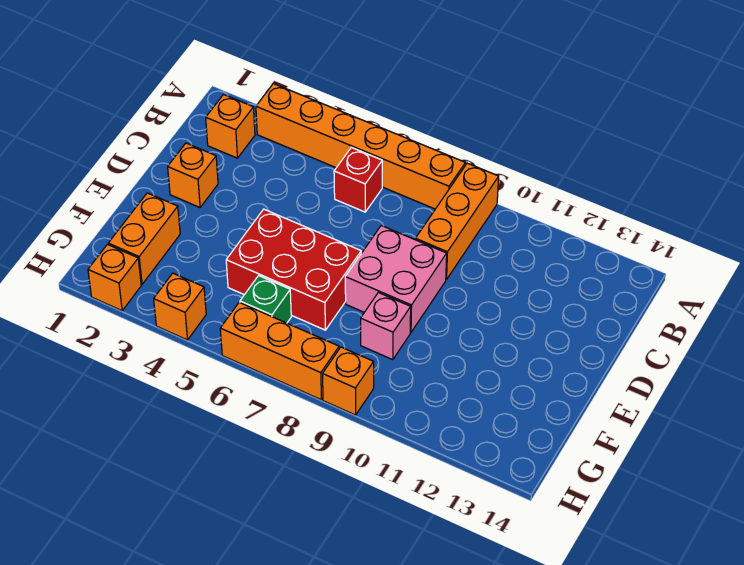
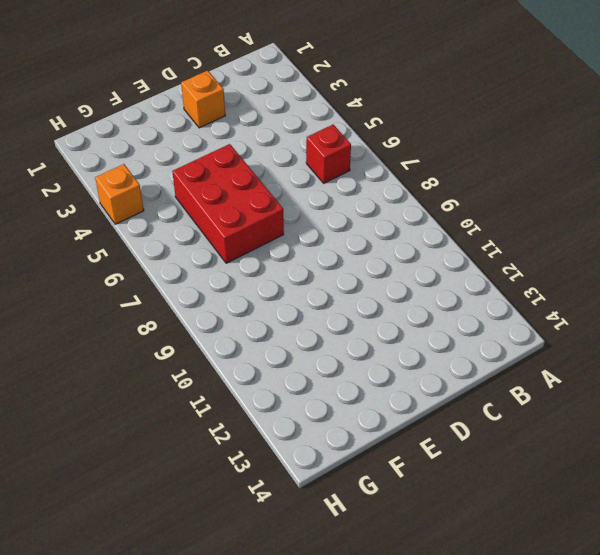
none -> orange brick A3:A8 level 1
none -> orange brick A9:C9 level 1
none -> orange brick B2 level 1

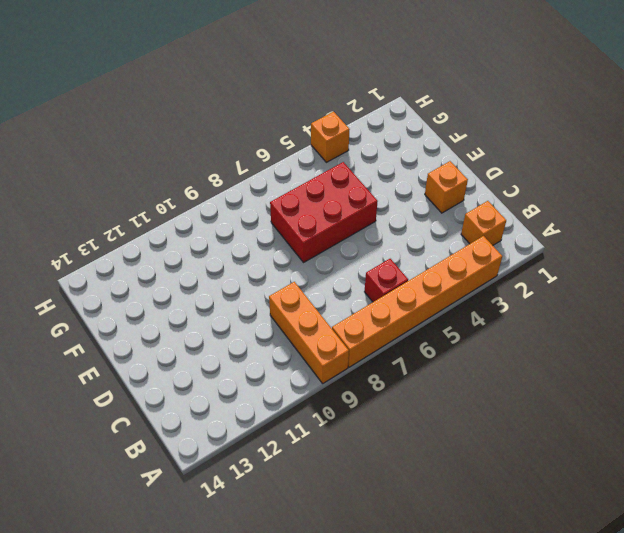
none -> pink brick D8:E9 level 1
none -> orange brick F2:G2 level 1
none -> pink brick F9 level 1

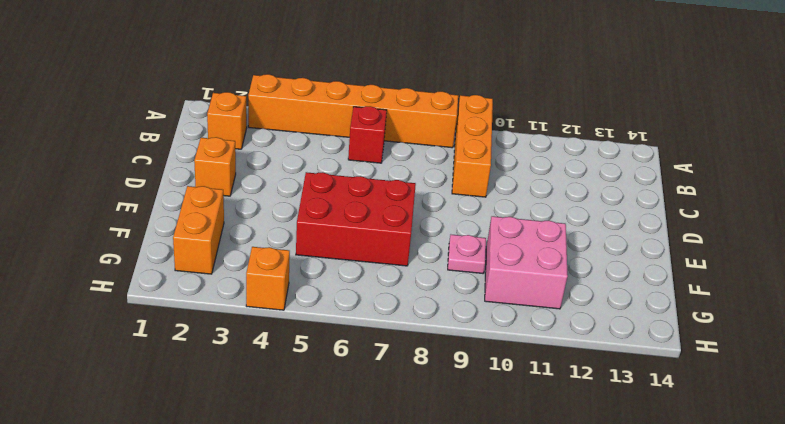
pink plate F9 level 1 -> pink brick F9 level 1
pink brick F10:G11 level 1 -> pink brick D8:E9 level 1
none -> green brick G6 level 1
none -> orange brick H2 level 1
none -> orange brick H6:H8 level 1

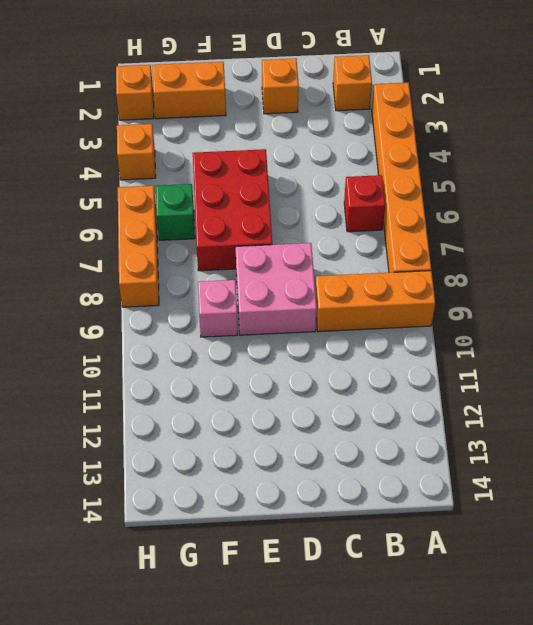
none -> orange brick H9 level 1

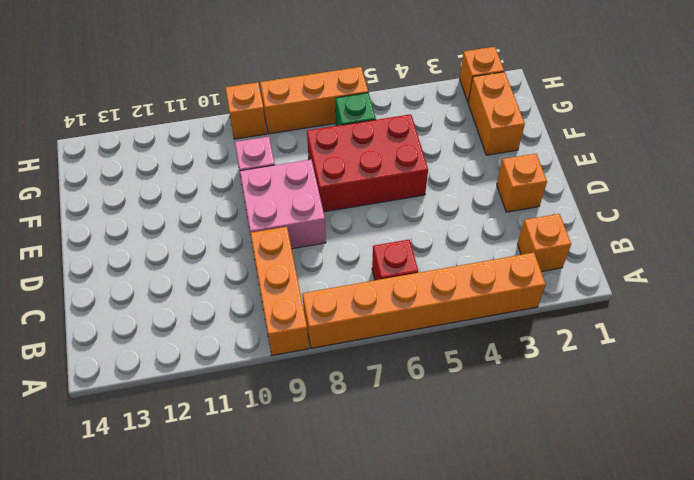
none -> orange brick H4 level 1

